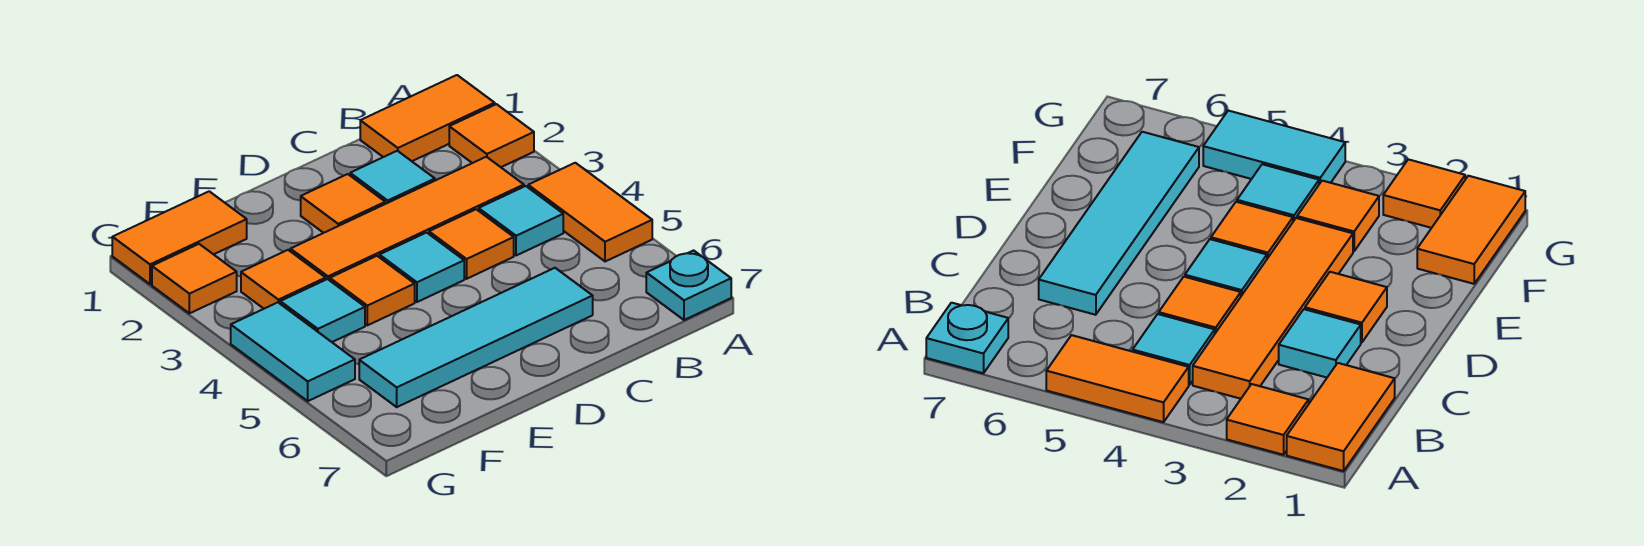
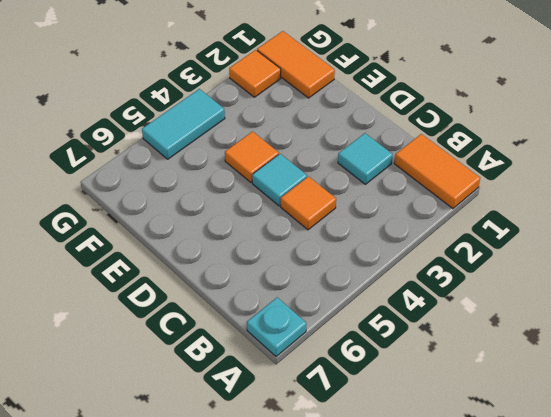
none -> orange tile A2 level 1
none -> orange tile A4:A5 level 1
none -> orange tile B3:E3 level 1

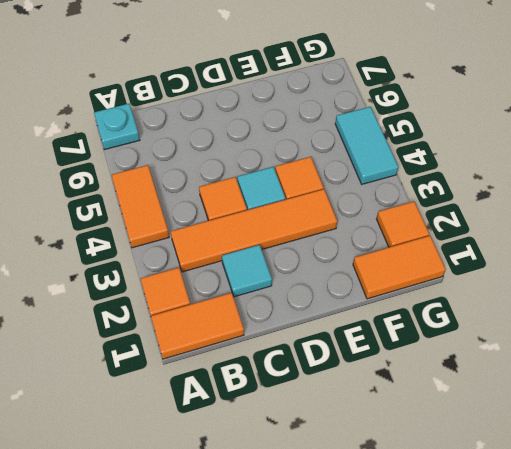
none -> cyan tile B4 level 1
none -> cyan tile C6:F6 level 1
none -> orange tile D2 level 1

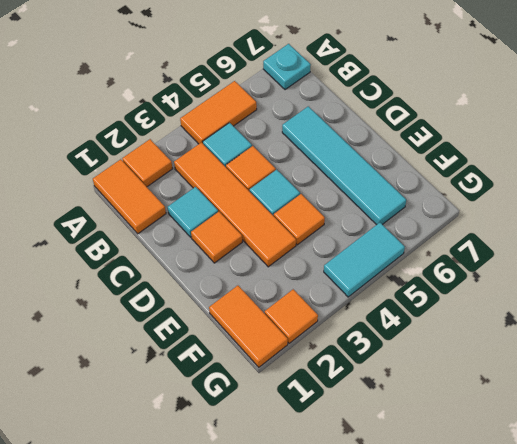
none -> orange tile F3 level 1
none -> cyan tile F4 level 1

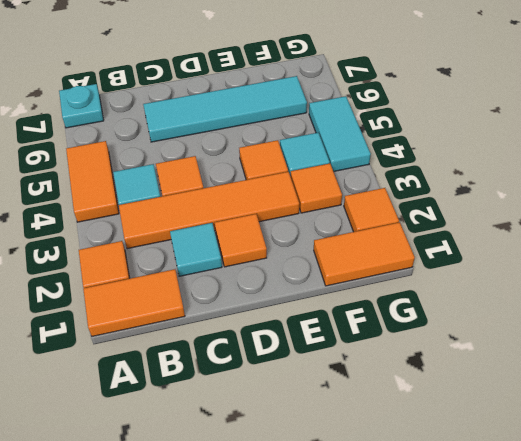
none -> cyan tile D4 level 1

